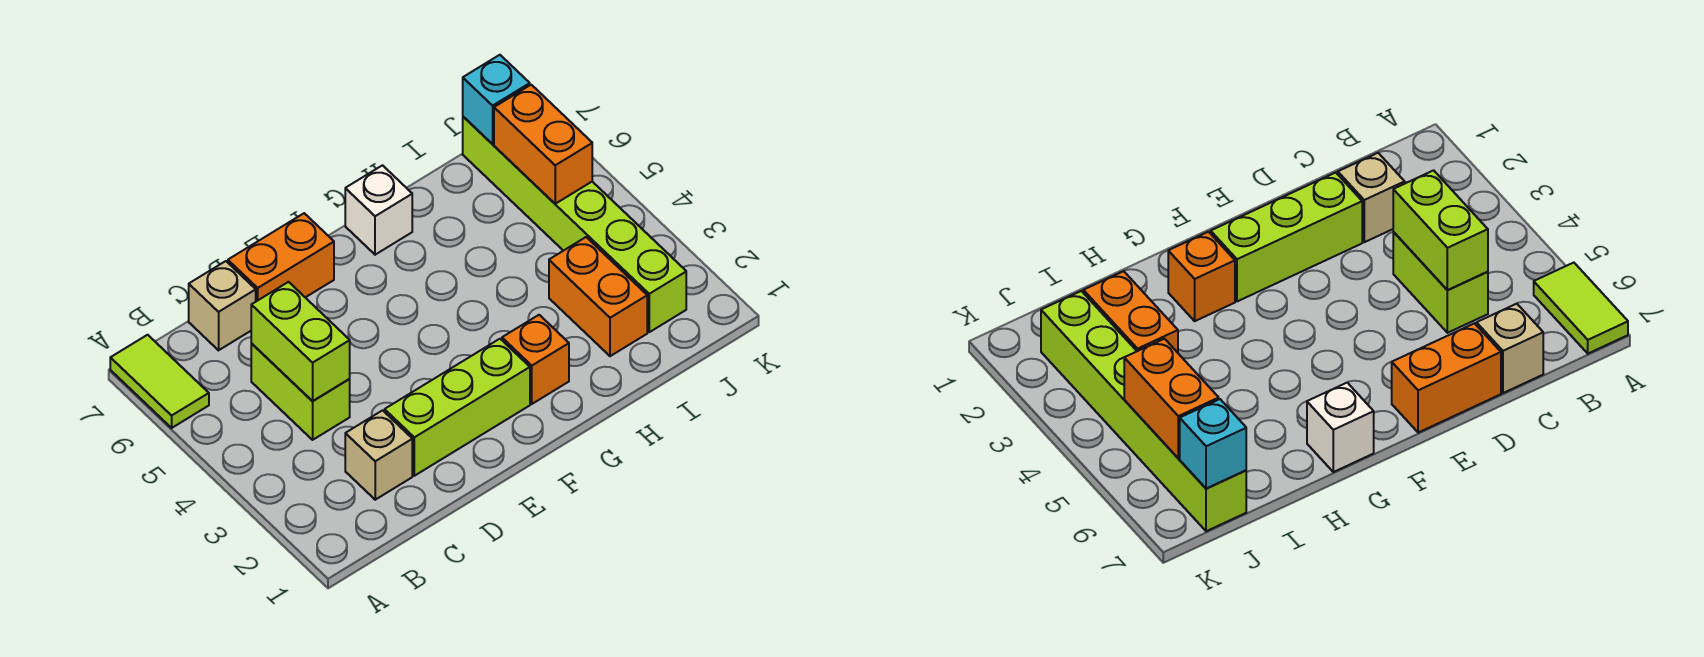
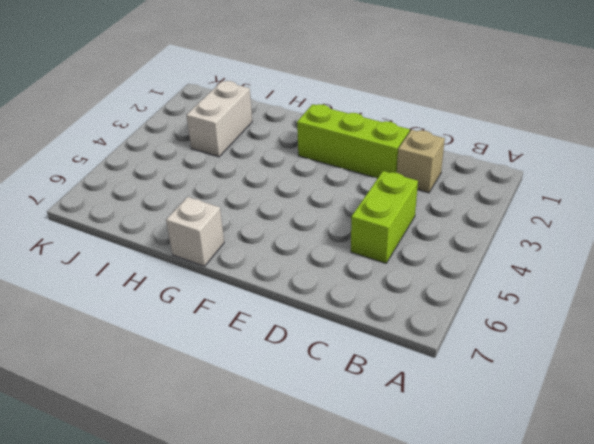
white brick I2:I3 level 1 -> orange brick I2:I3 level 1
none -> lime tile A6:A7 level 1
none -> tan brick C7 level 1
none -> orange brick D7:E7 level 1

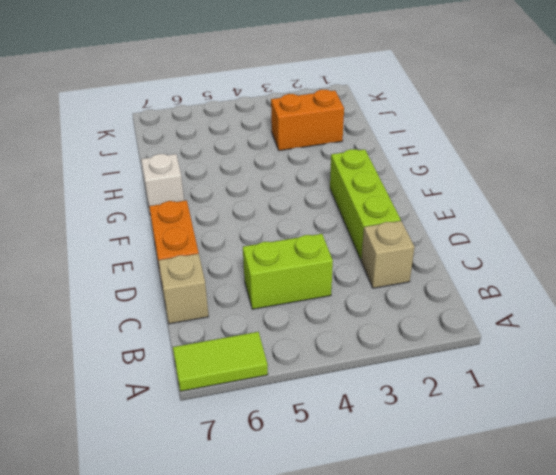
none -> orange brick G2 level 1
none -> lime brick J2:J7 level 1
none -> lime brick C4:C5 level 2

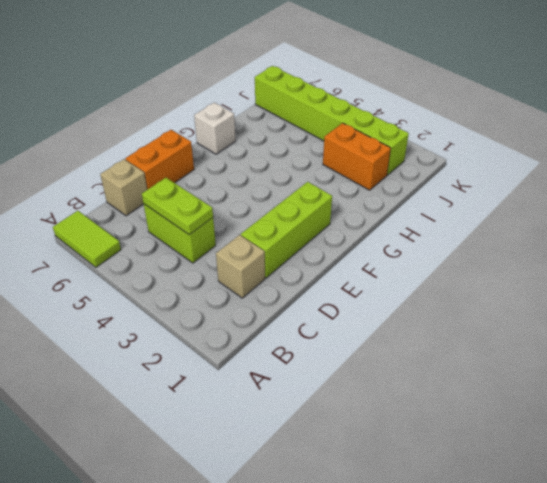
lime plate C4:C5 level 2 -> lime brick C4:C5 level 2
none -> orange brick G2 level 1
none -> orange brick J5:J6 level 2
none -> cyan brick J7 level 2

